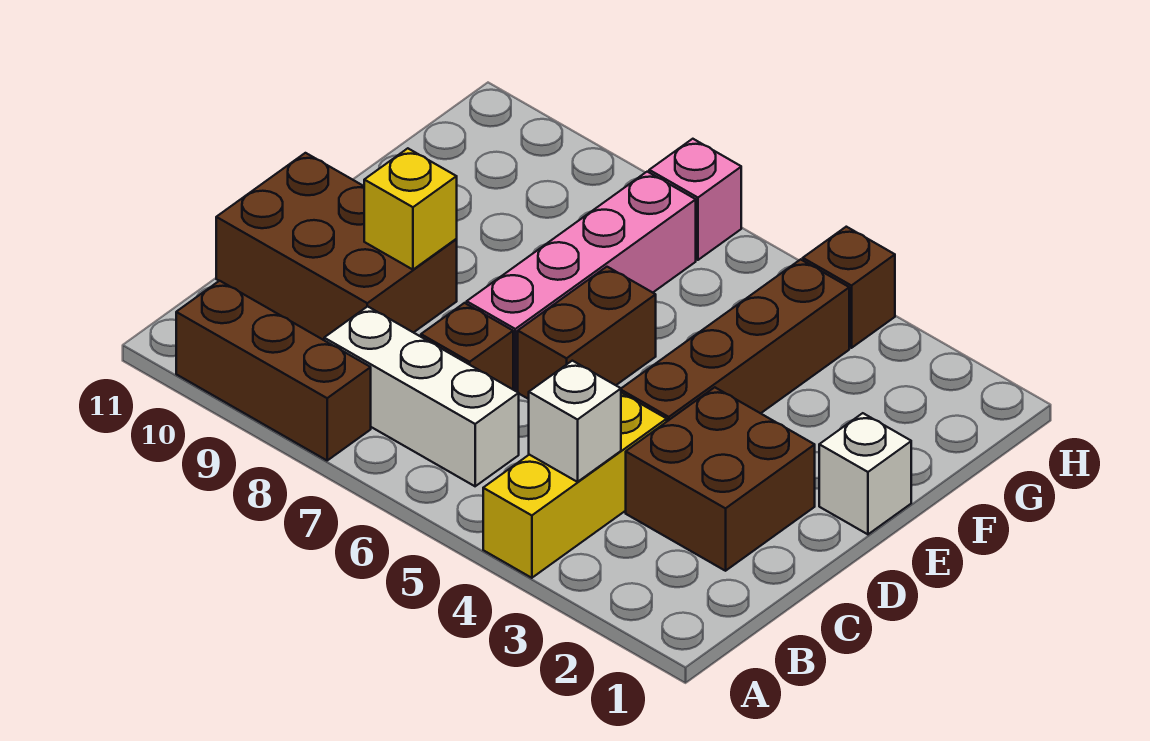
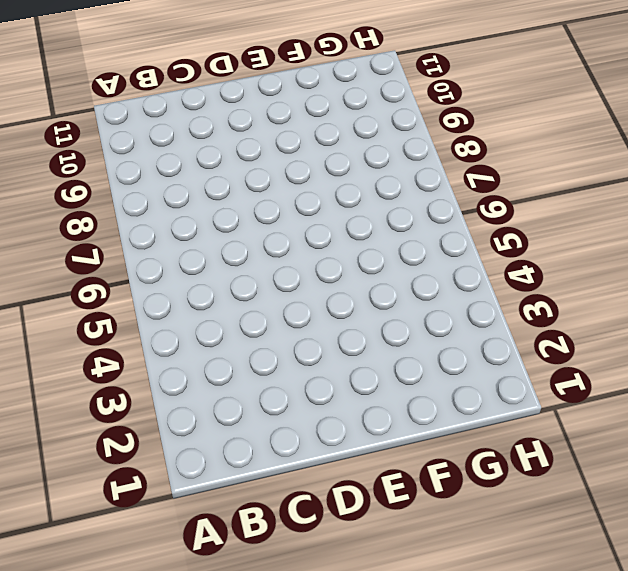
none -> yellow brick A4:C4 level 1
none -> brown brick A8:A10 level 1
none -> white brick B6:B8 level 1

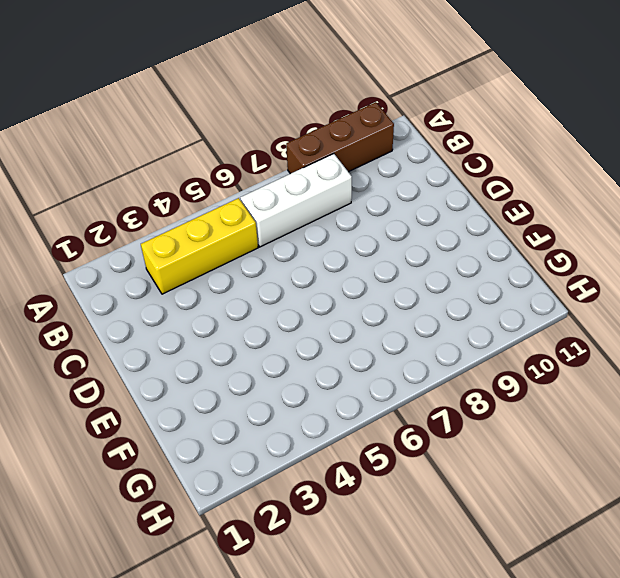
yellow brick B3:B5 level 1 -> yellow brick A4:C4 level 1
none -> brown brick C2:D3 level 1
none -> brown brick C7 level 1
none -> brown brick C9:D11 level 1

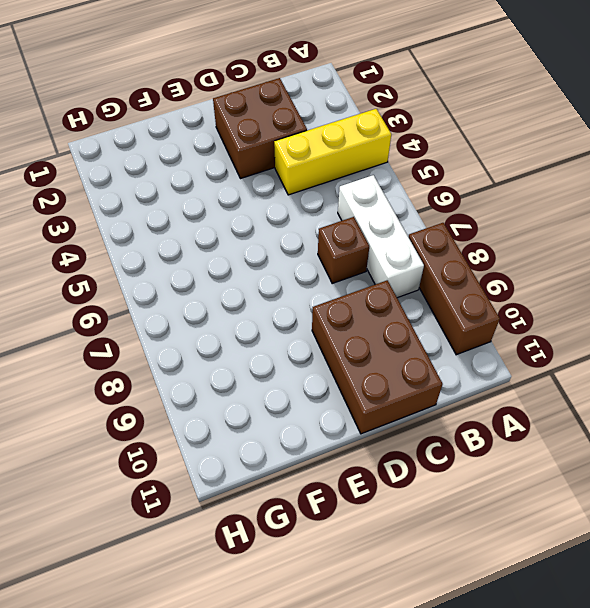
none -> brown brick D4:G4 level 1
none -> brown brick D6:E6 level 1
none -> pink brick D7:G7 level 1

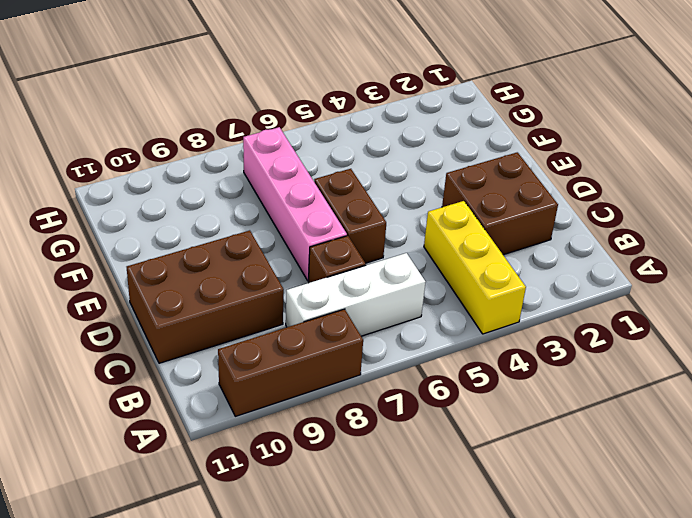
none -> brown brick D4:G4 level 1
none -> white brick E1 level 1
none -> brown brick H4 level 1

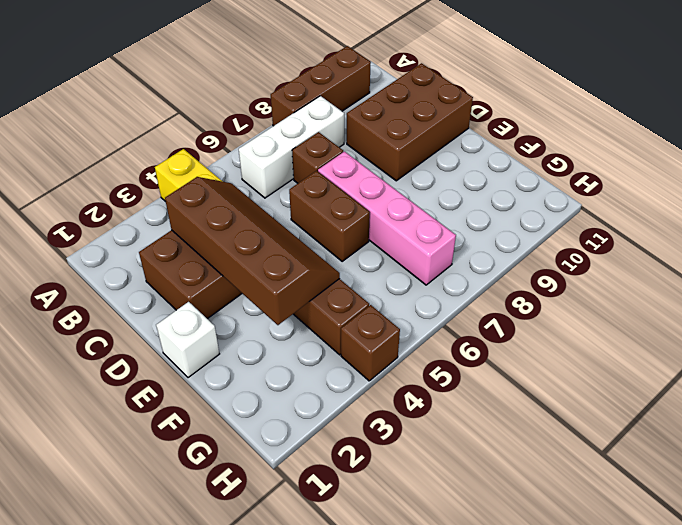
brown slope C3:F4 level 2 top 3 -> none
none -> pink brick H7 level 1
none -> white brick B4 level 2
none -> yellow brick D9 level 2

